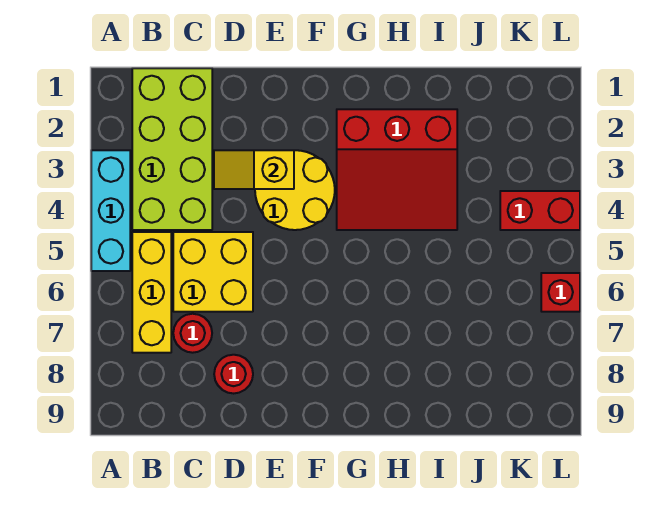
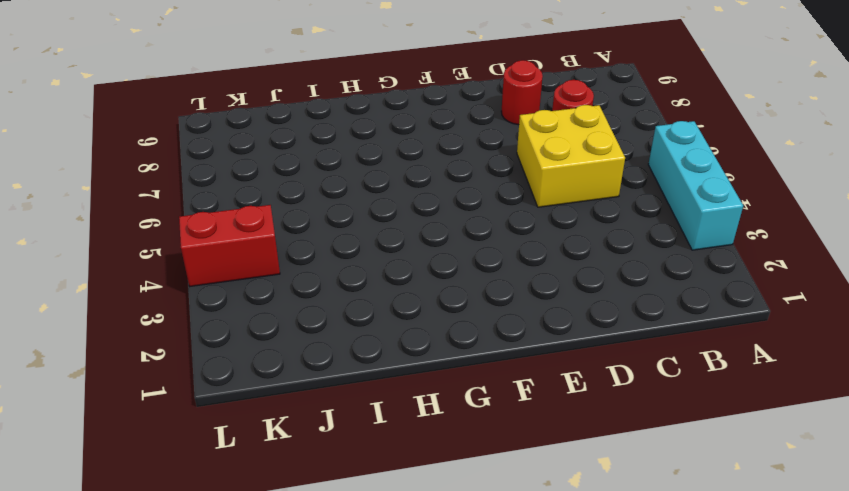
none -> lime brick B1:C4 level 1
none -> yellow brick B5:B7 level 1

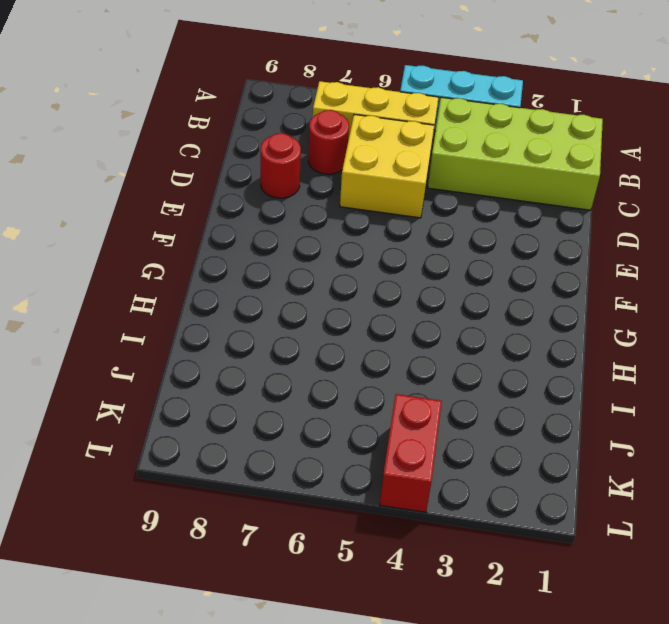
none -> yellow round brick E3:F4 level 1
none -> red slope G2:I4 level 1 top 2

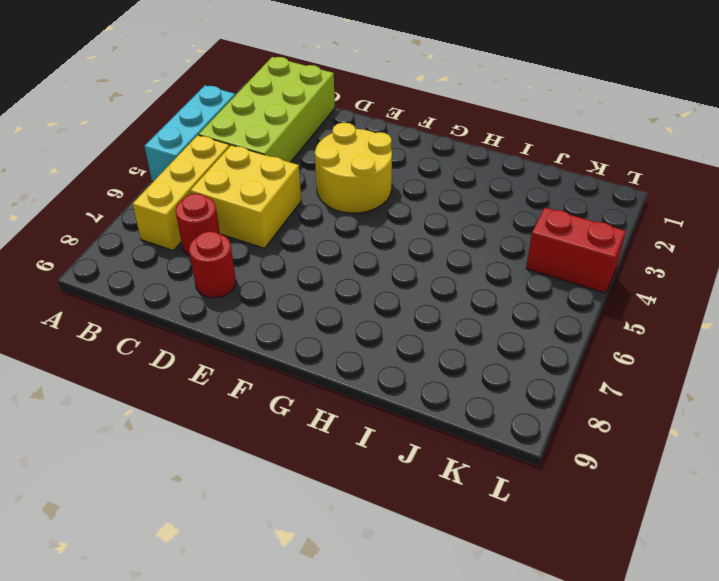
none -> red slope G2:I4 level 1 top 2
none -> red brick L6 level 1

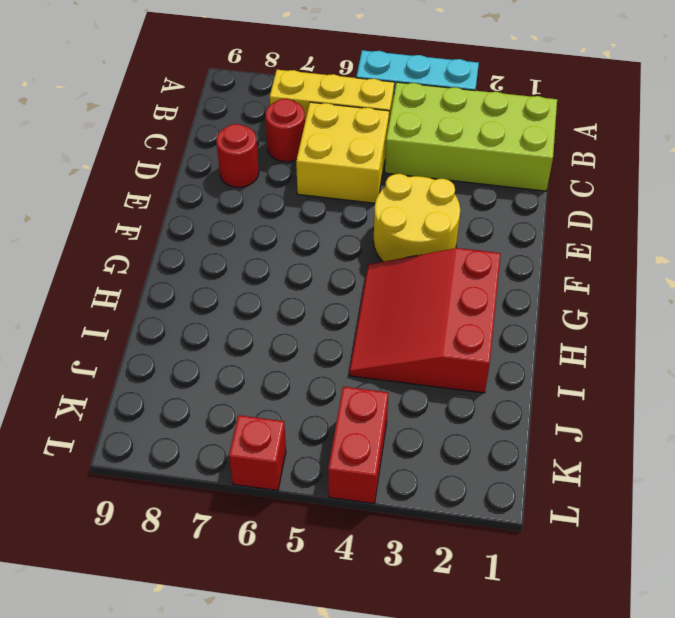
none -> yellow slope D3:E3 level 2 top E

